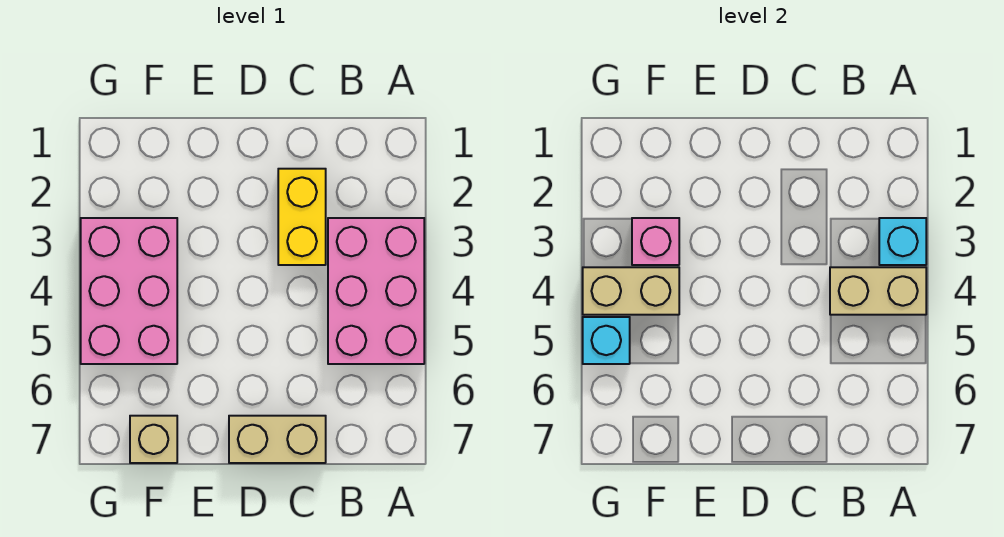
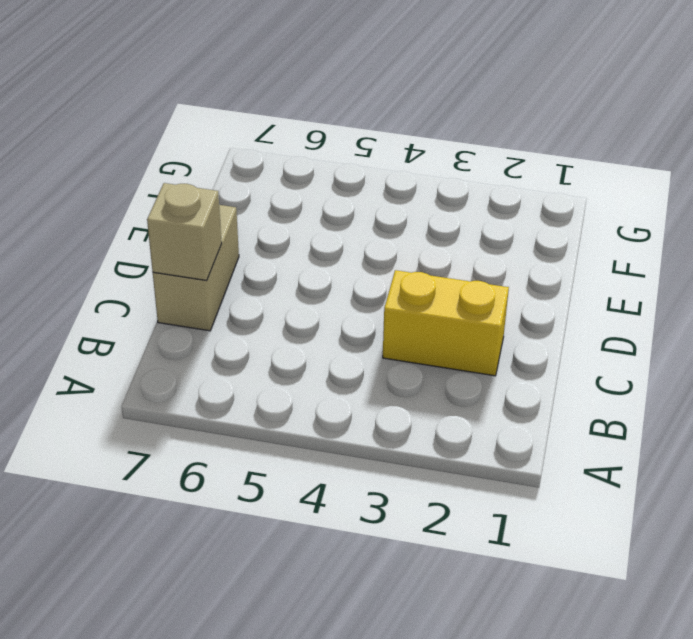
tan brick C7 level 2 -> tan brick F7 level 1
none -> pink brick A3:B5 level 1
none -> pink brick F3:G5 level 1

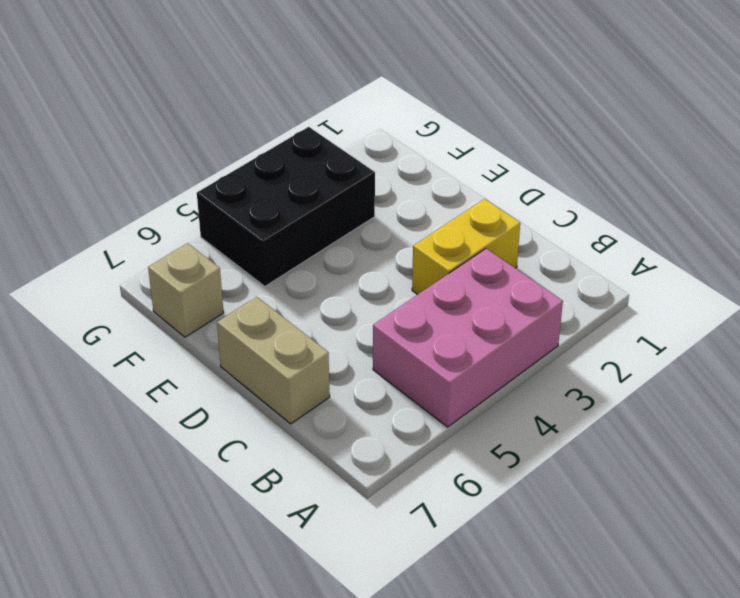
black brick F3:G5 level 1 -> pink brick F3:G5 level 1
none -> cyan brick A3 level 2
none -> tan brick A4:B4 level 2

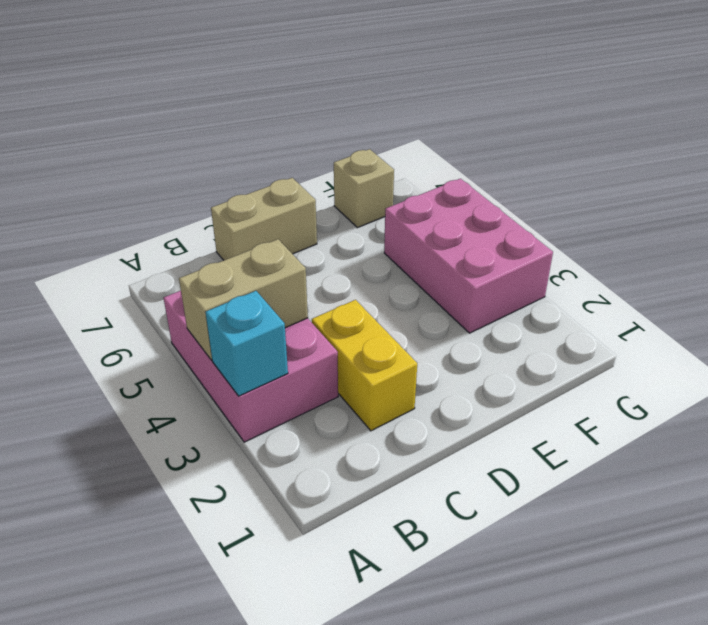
none -> pink brick F3 level 2
none -> tan brick F4:G4 level 2

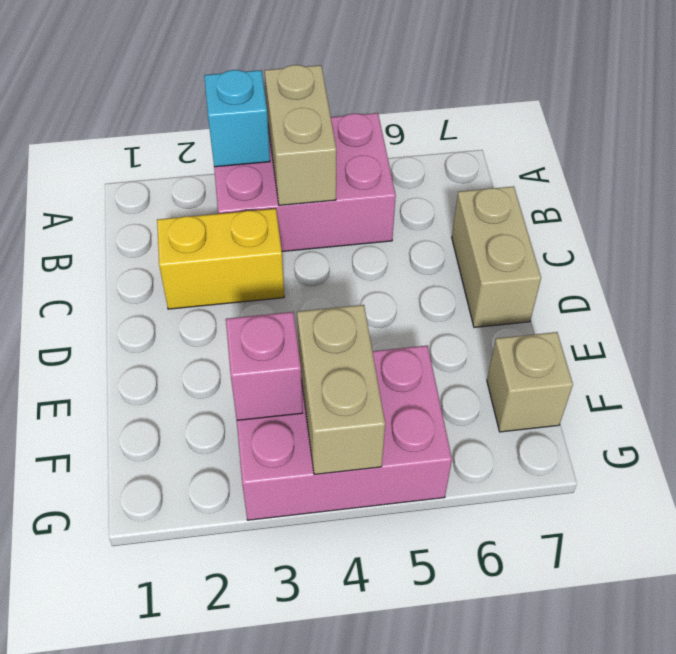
none -> cyan brick G5 level 2

